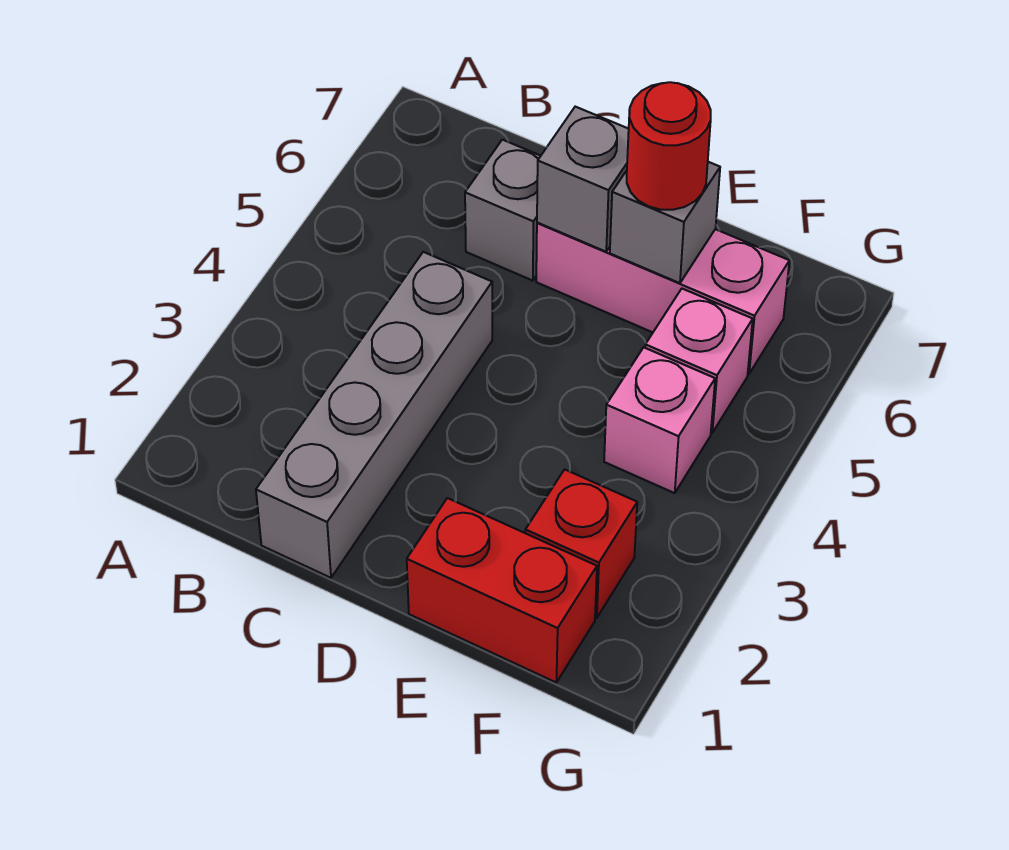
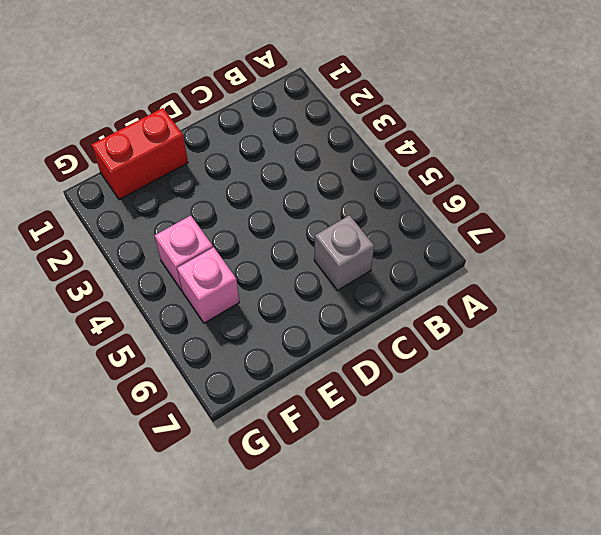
none -> grey brick C1:C4 level 1
none -> pink brick D6:F6 level 1

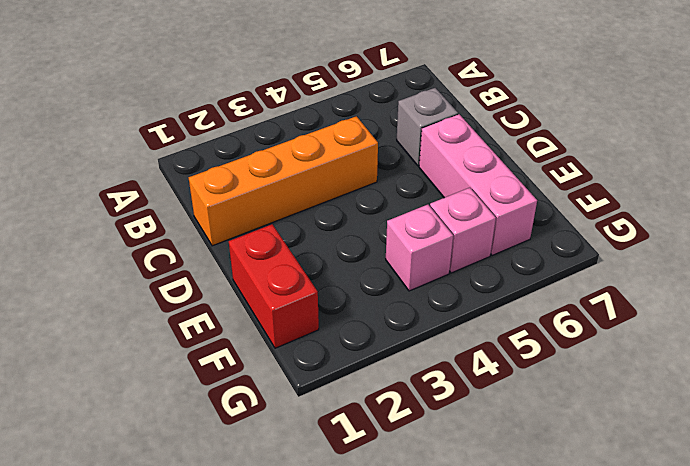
orange brick C1:C4 level 1 -> grey brick C1:C4 level 1
none -> red brick F2 level 1
none -> grey brick D6 level 2

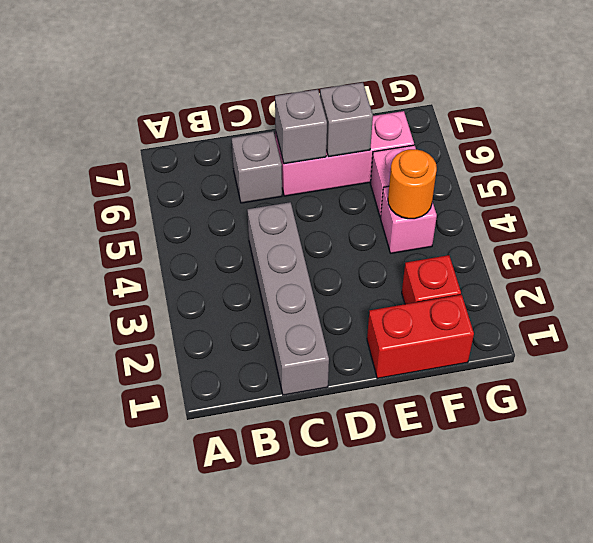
orange round brick F4 level 2 -> none
none -> red round brick E6 level 3

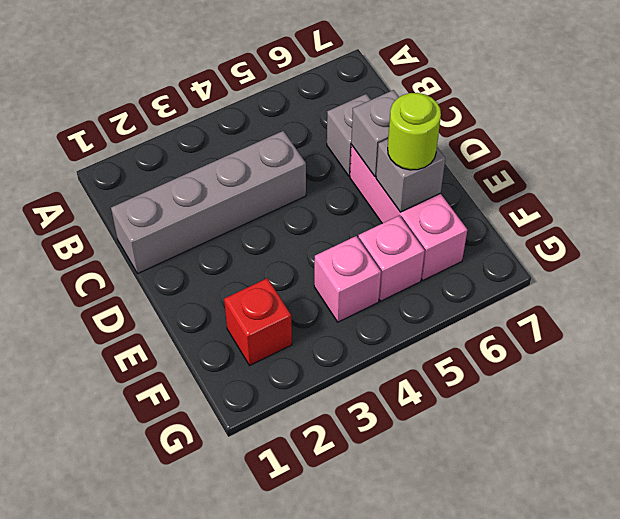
lime round brick E6 level 3 -> red round brick E6 level 3
none -> red brick E1:F1 level 1

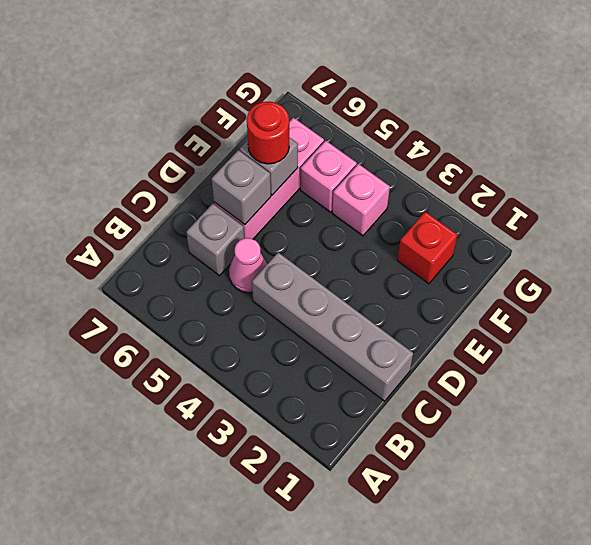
pink cone C5 level 1 -> none
none -> red brick E1:F1 level 1

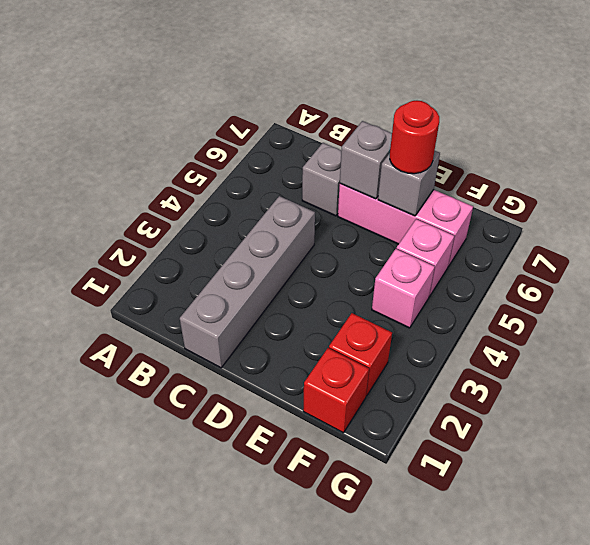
red brick F1 level 1 -> red brick E1:F1 level 1

